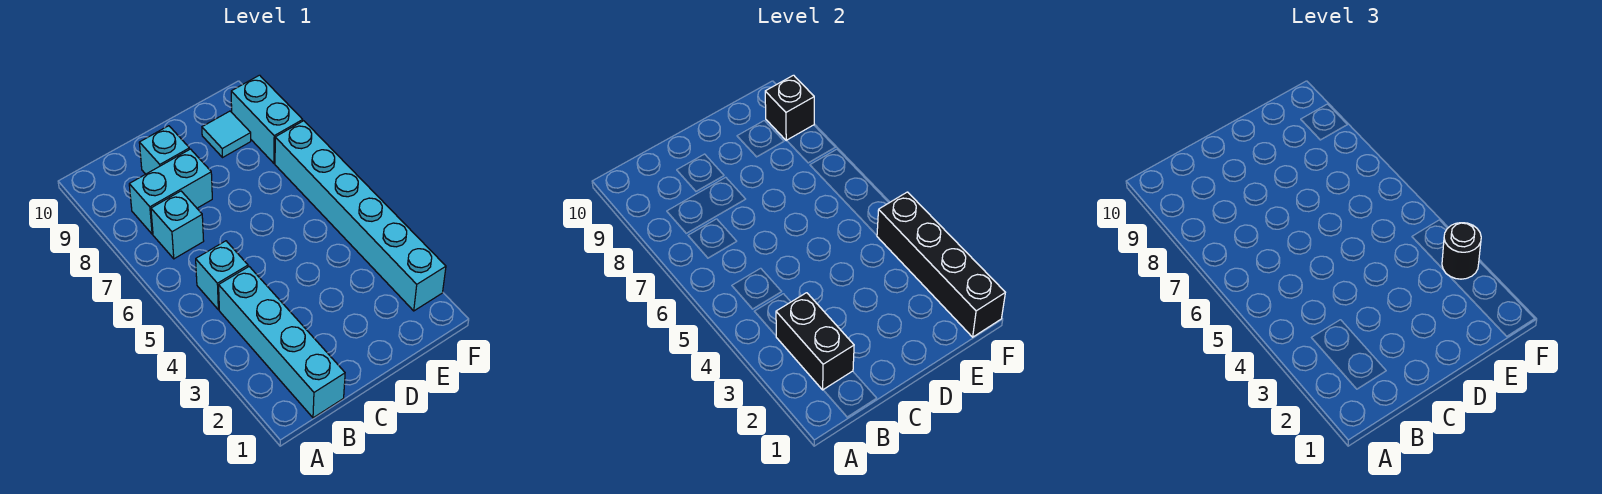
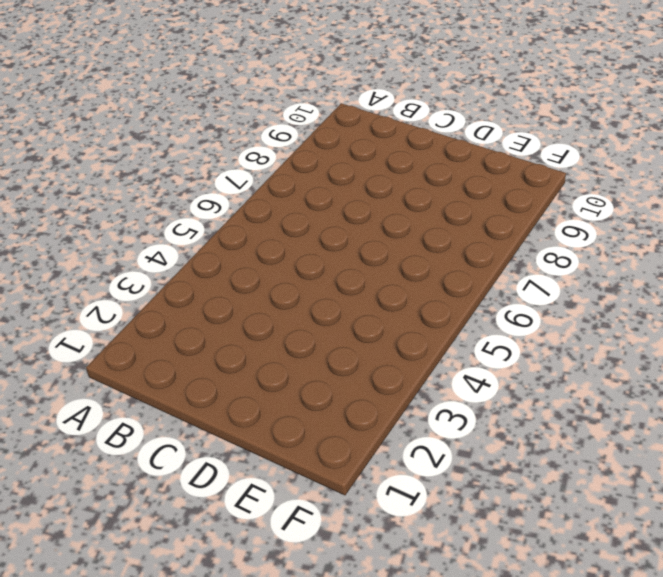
none -> cyan brick B1:B4 level 1
none -> cyan brick B5 level 1
none -> cyan brick B7 level 1

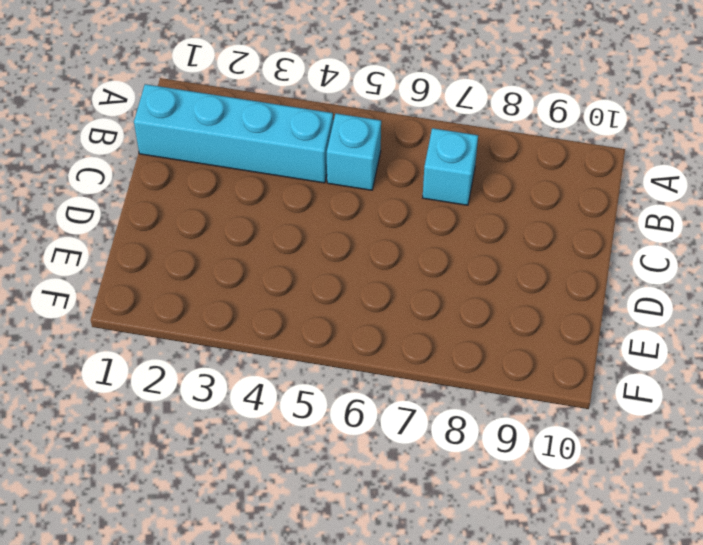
none -> cyan brick B8:C8 level 1
none -> cyan brick C9 level 1
none -> cyan tile E9 level 1

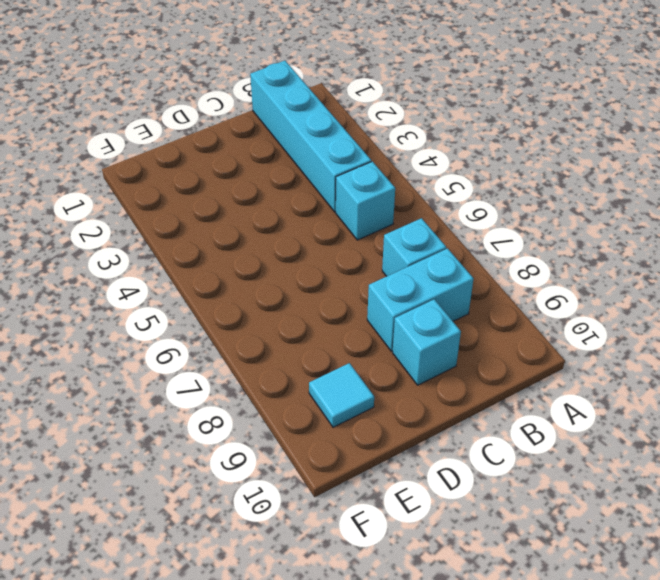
none -> cyan brick F2:F7 level 1
none -> cyan brick F8:F9 level 1
none -> black brick B2:B3 level 2

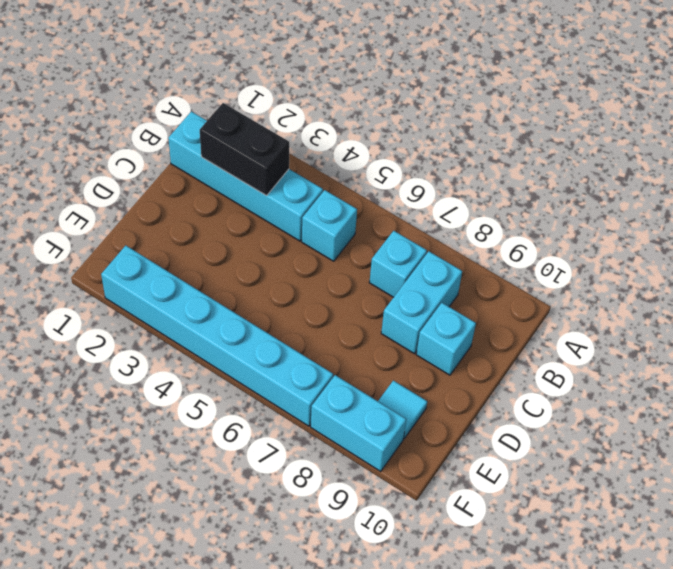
none -> black brick F1:F4 level 2
none -> black brick F9 level 2
none -> black round brick F3 level 3

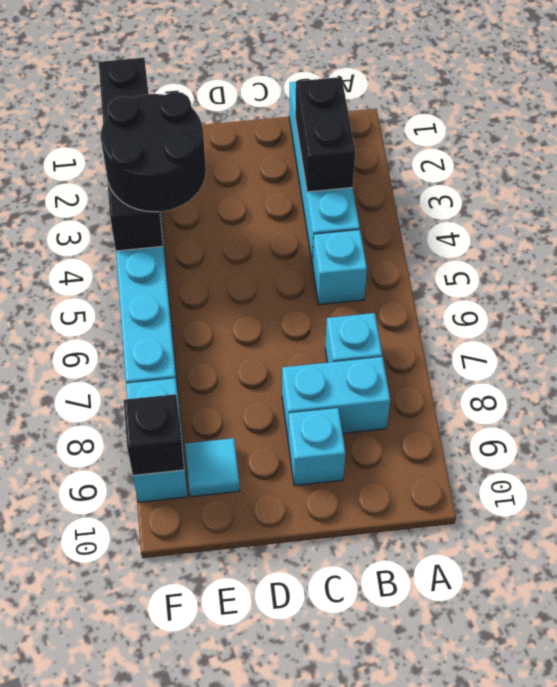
black round brick E3:F4 level 3 -> black round brick F3 level 3

